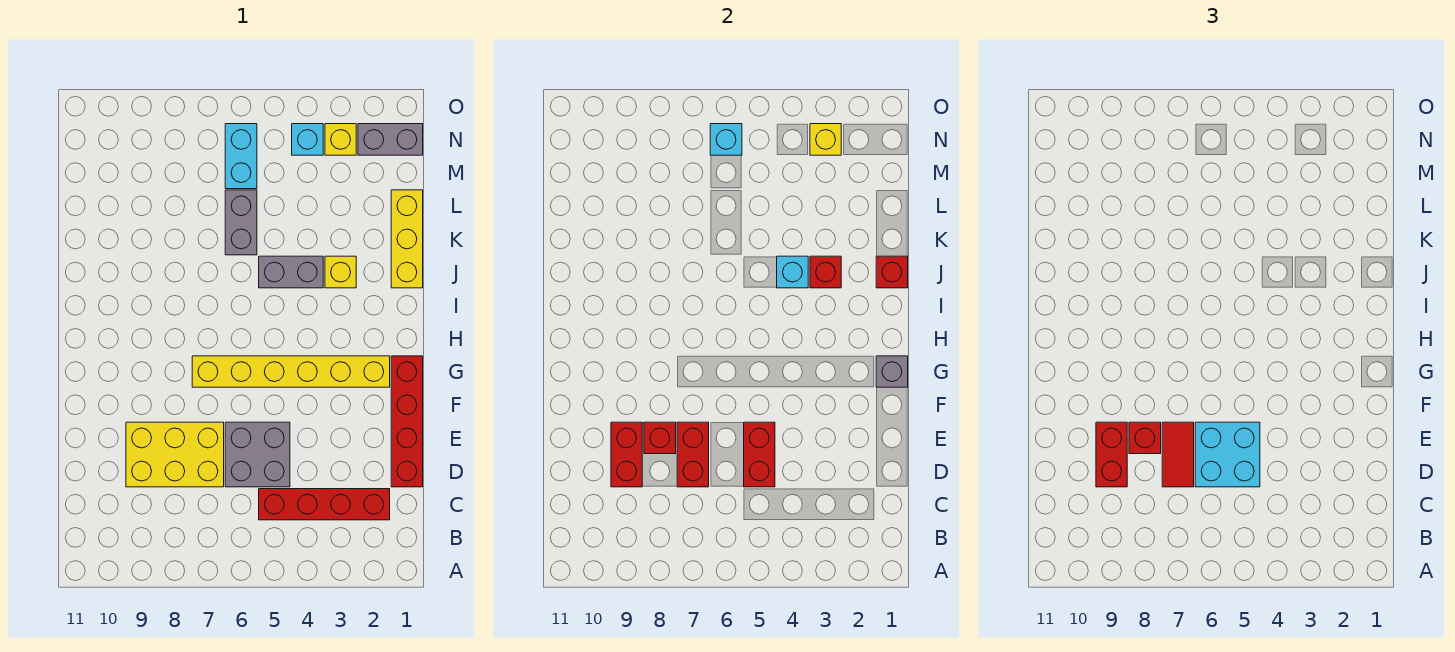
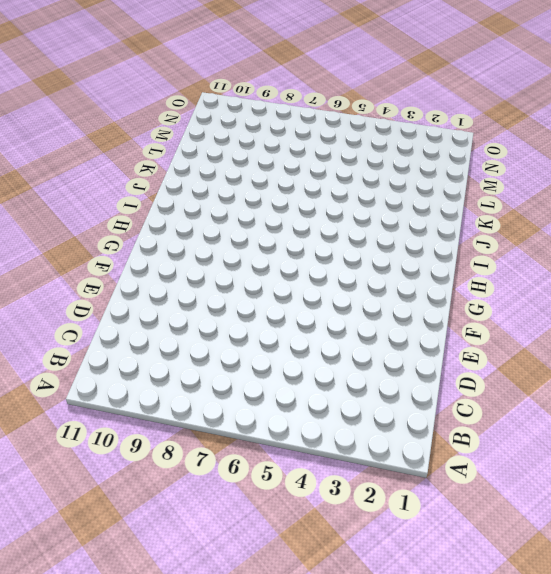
none -> red brick C2:C5 level 1
none -> red brick D1:G1 level 1
none -> grey brick D5:E6 level 1

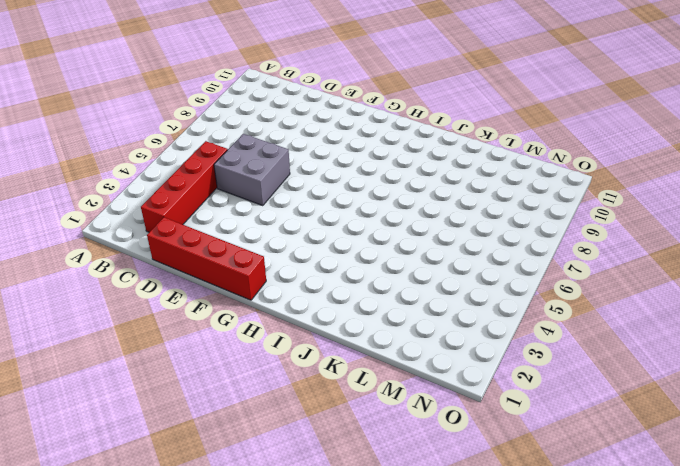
none -> yellow brick D7:E9 level 1
none -> yellow brick G2:G7 level 1
none -> yellow brick J1:L1 level 1

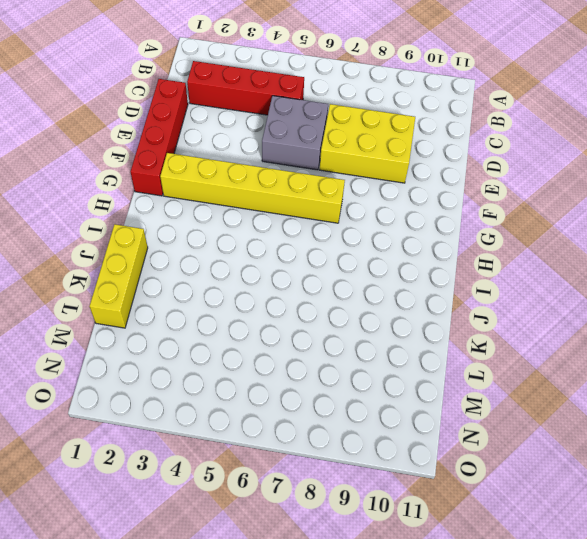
none -> yellow brick J3 level 1
none -> grey brick J4:J5 level 1
none -> grey brick K6:L6 level 1

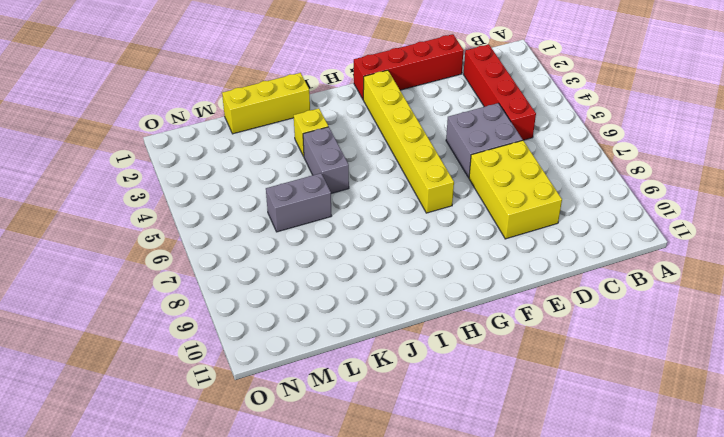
none -> cyan brick M6:N6 level 1
none -> grey brick N1:N2 level 1
none -> yellow brick N3 level 1

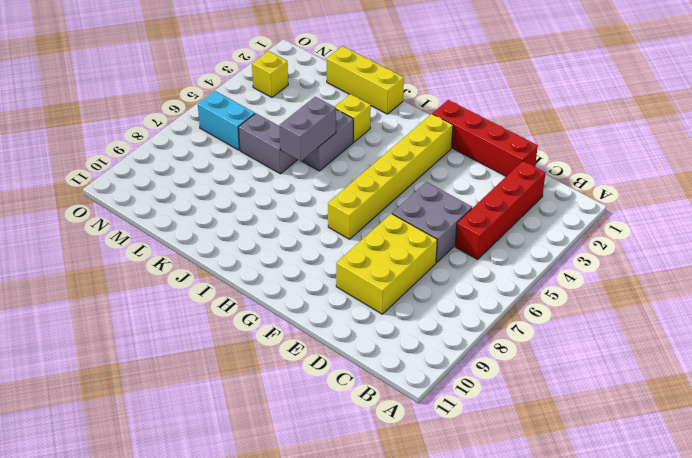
grey brick J5:J6 level 2 -> grey brick N1:N2 level 1
none -> cyan brick N4 level 1
none -> red brick D5:E5 level 2
none -> red brick D7:E7 level 2

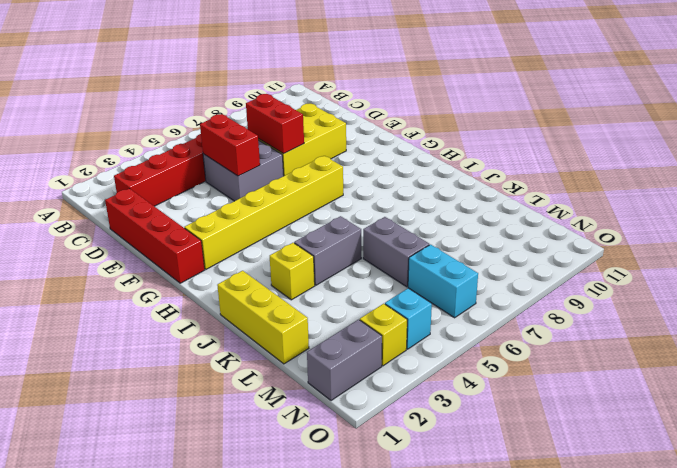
none -> red brick D9:E9 level 2
none -> red brick E8 level 2
none -> grey brick G1 level 2

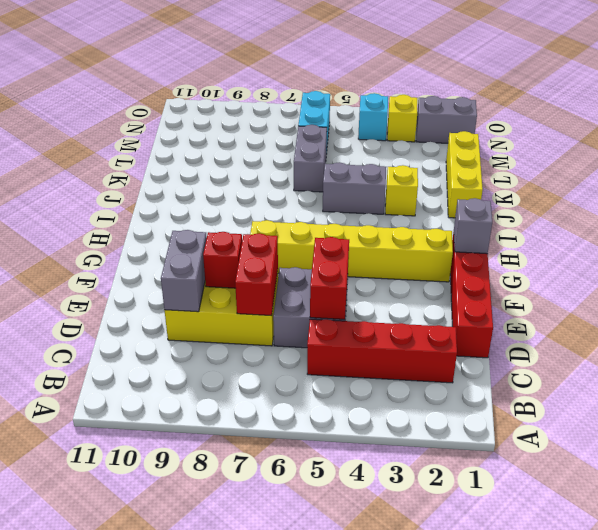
grey brick D9:E9 level 2 -> red brick D9:E9 level 2
none -> red brick J1 level 2
none -> red brick J3 level 2
none -> cyan brick J4 level 2

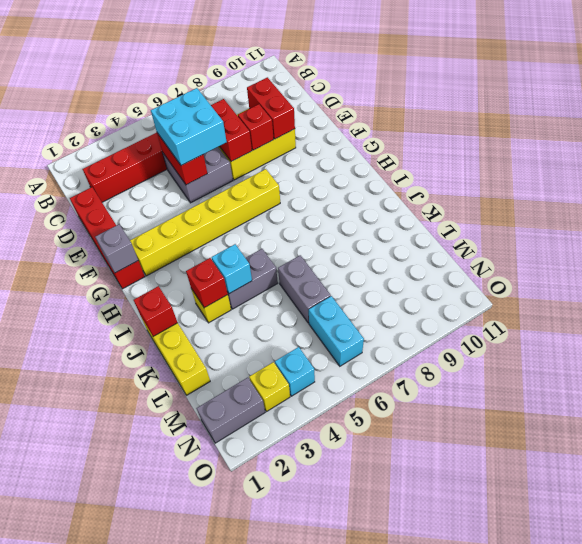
none -> yellow brick N3 level 2
none -> cyan brick N6 level 2
none -> red tile D7:E7 level 3

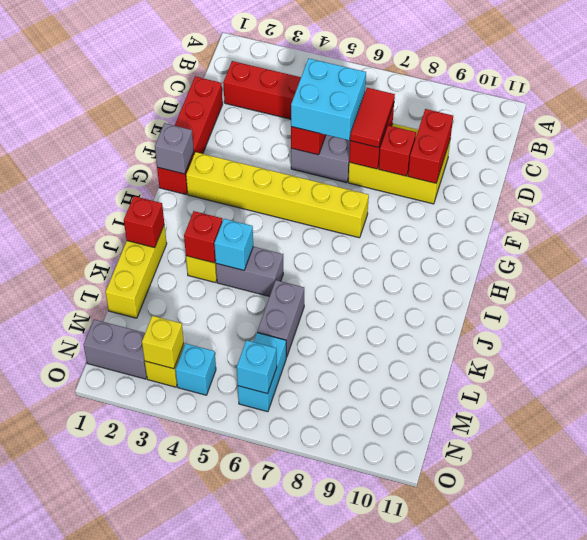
none -> red brick D9:E9 level 3
none -> red brick E8 level 3

